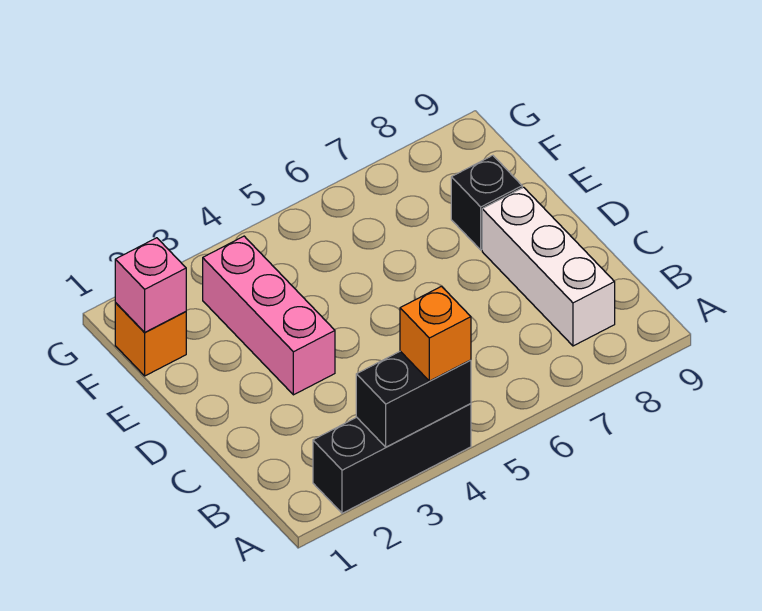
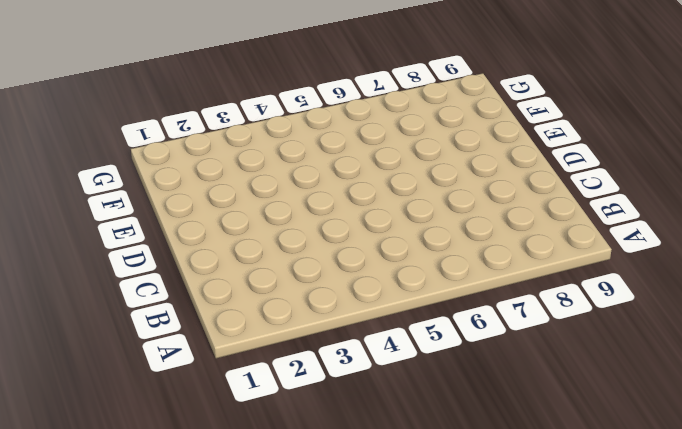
none -> black brick A2:A4 level 1
none -> white brick B8:D8 level 1

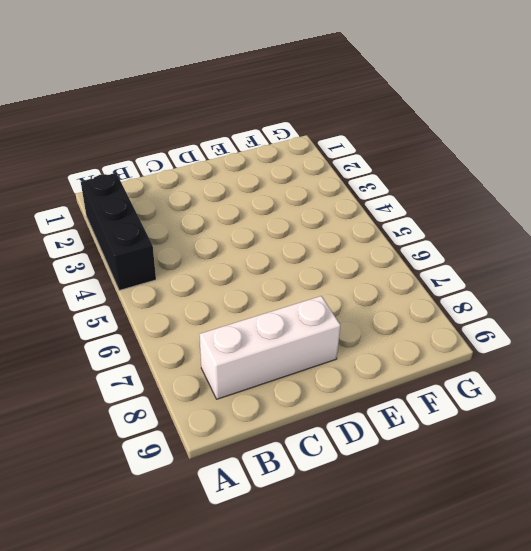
none -> pink brick D3:F3 level 1
none -> black brick E8 level 1

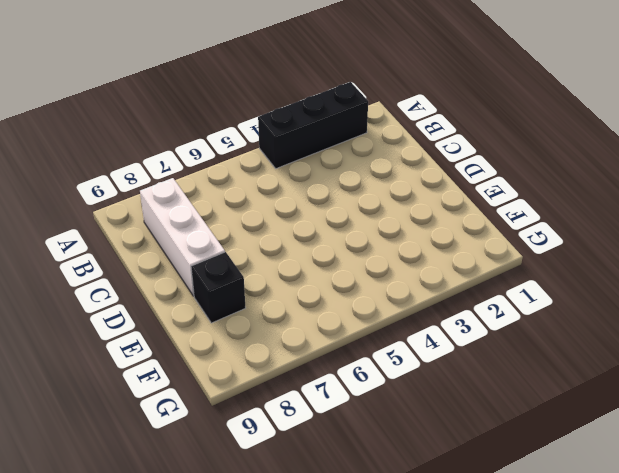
none -> pink brick D3:F3 level 1
none -> orange brick F1 level 1

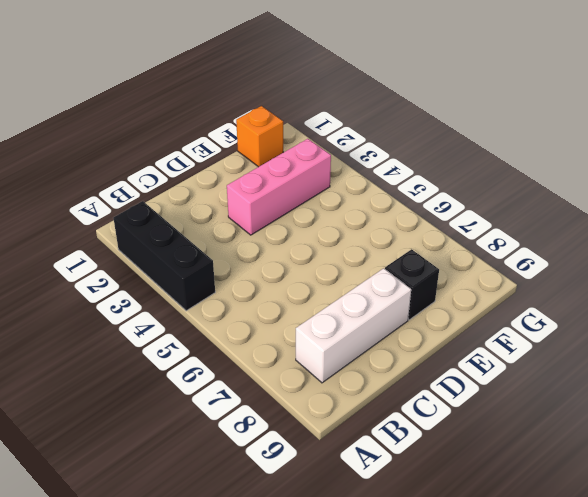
none -> black brick A3:A4 level 2
none -> pink brick F1 level 2

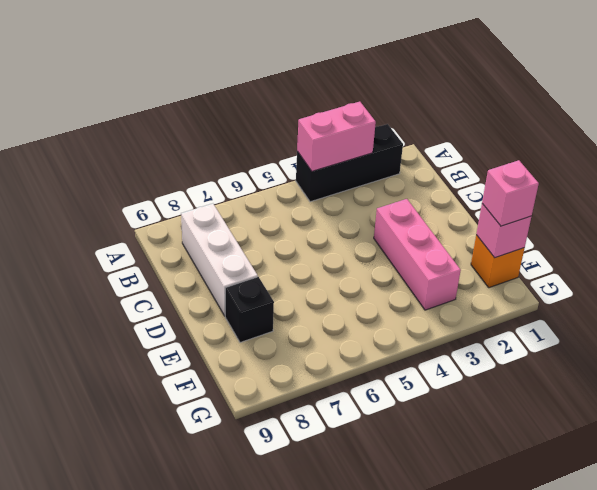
pink brick A3:A4 level 2 -> black brick A3:A4 level 2
pink brick F1 level 3 -> none
none -> orange brick A4 level 3

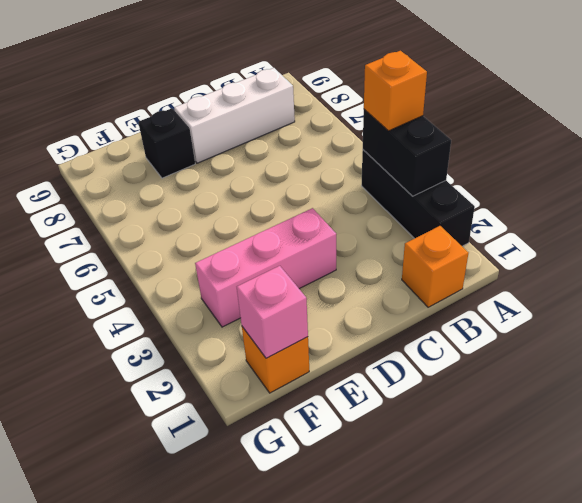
orange brick B1 level 1 -> none

